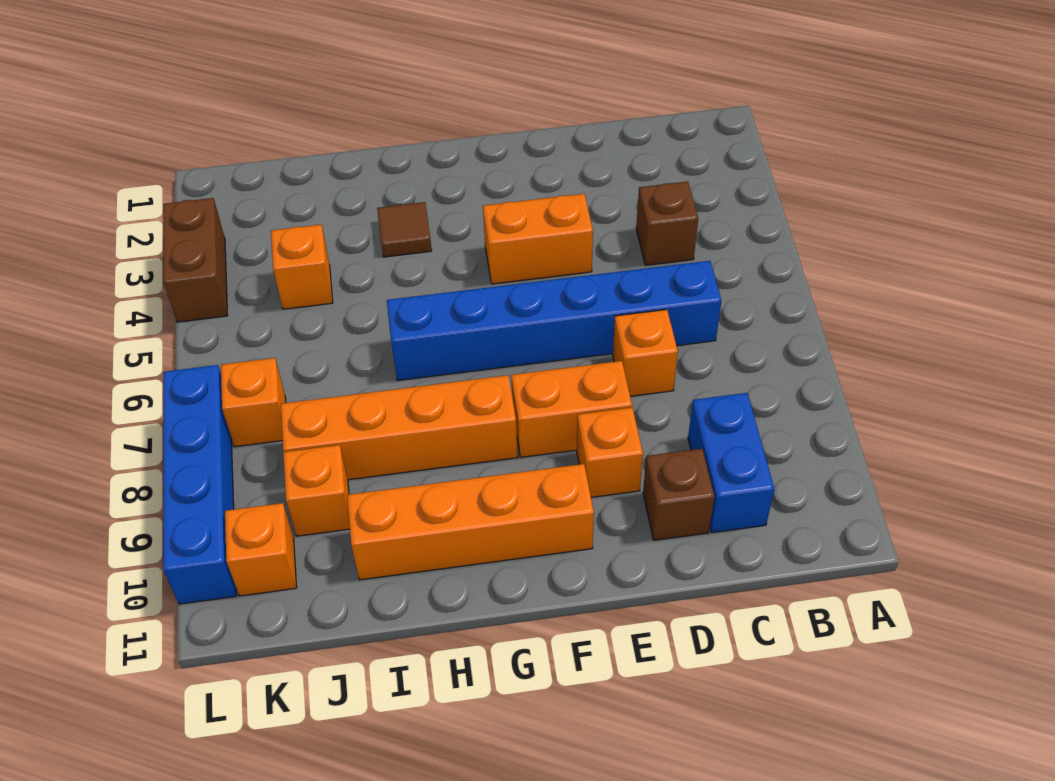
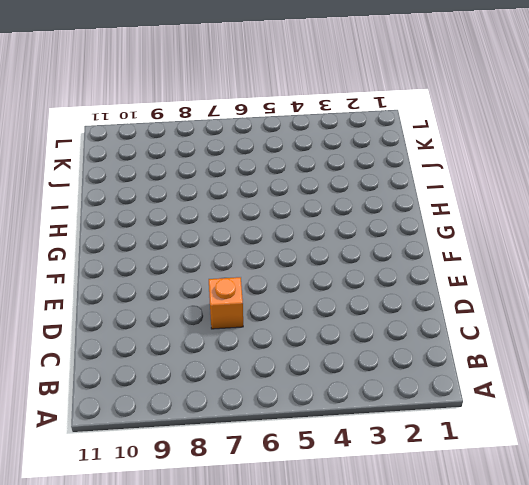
none -> brown brick C4 level 1
none -> blue brick C6:H6 level 1
none -> blue brick C9:C10 level 1

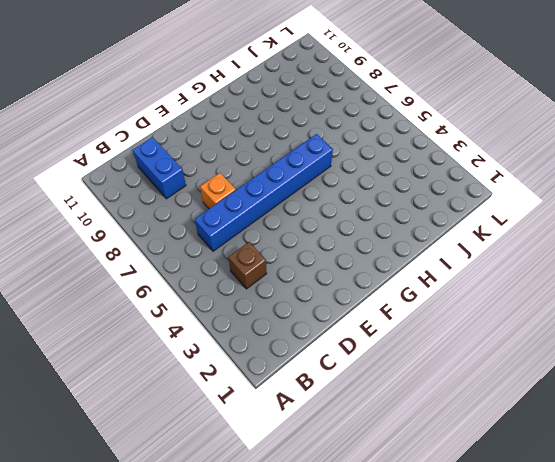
none -> brown brick D10 level 1
none -> orange brick E4:F4 level 1
none -> orange brick E8:F8 level 1

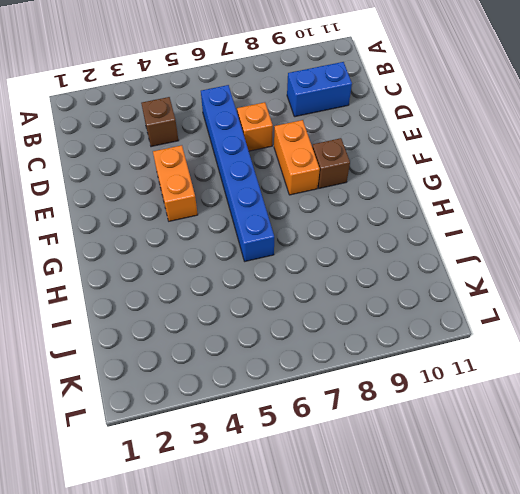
brown brick F9 level 1 -> brown brick D10 level 1
none -> orange brick E9 level 1
none -> orange brick F10:I10 level 1
none -> orange brick G8:J8 level 1

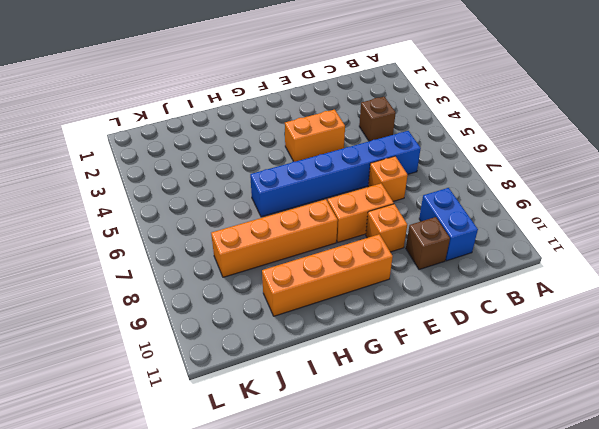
none -> brown tile H3 level 1
none -> orange brick J4 level 1
none -> orange brick J9 level 1

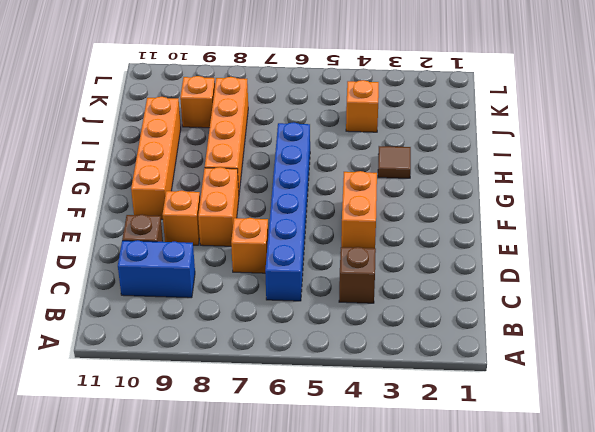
none -> orange brick K7 level 1
none -> orange brick K10 level 1
none -> brown brick L3:L4 level 1

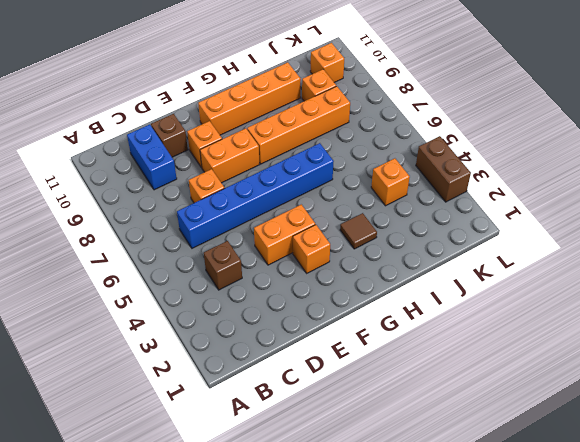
orange brick F3 level 1 -> orange brick K7 level 1
none -> blue brick L7:L10 level 1

